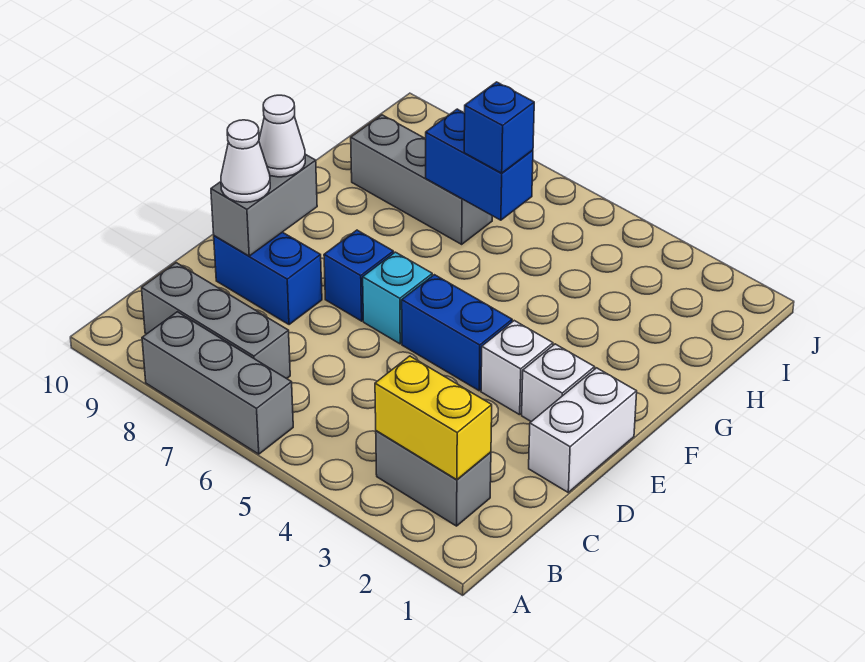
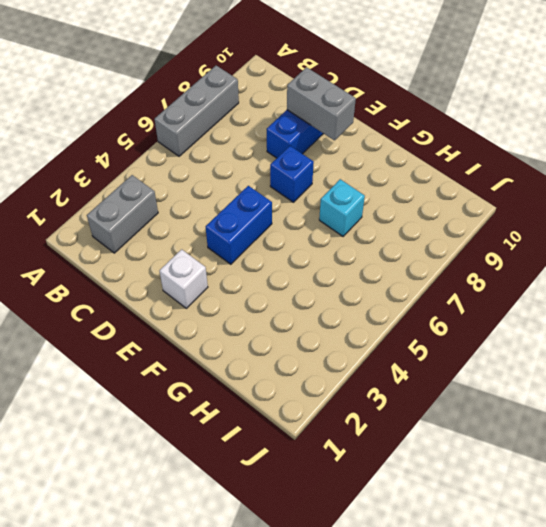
cyan brick G7 level 1 -> cyan brick E6 level 1
none -> grey brick B7:B9 level 1
none -> white brick D1:E1 level 1
none -> white brick E3 level 1

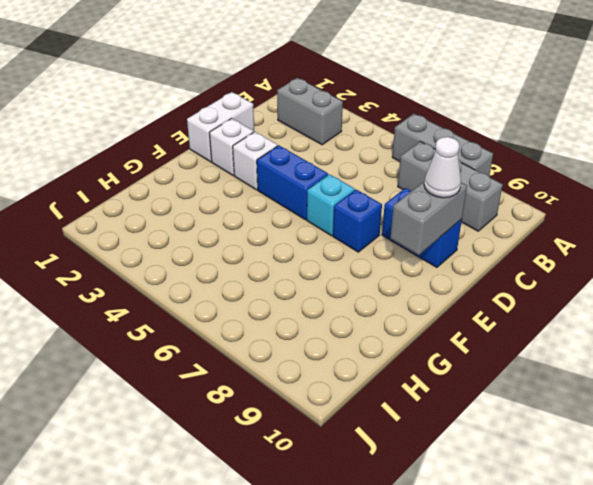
none -> grey brick H7:H9 level 1
none -> yellow brick B2:B3 level 2
none -> blue brick H6:H7 level 2

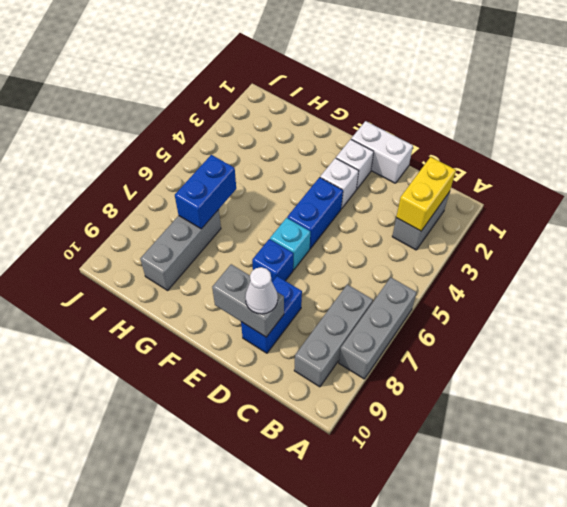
none -> white cone E9 level 3
none -> blue brick H6 level 3

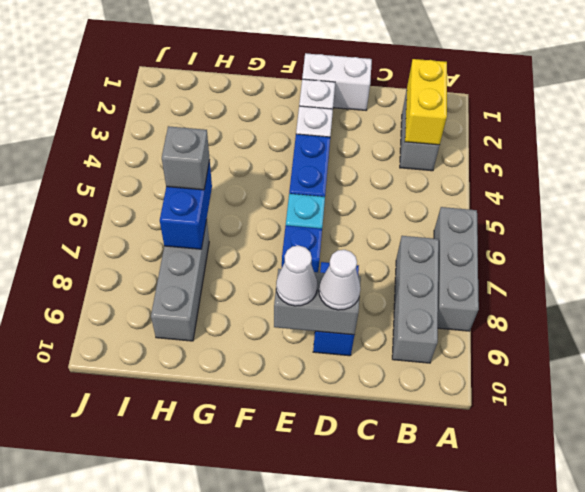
grey brick H6 level 3 -> blue brick H6 level 3

